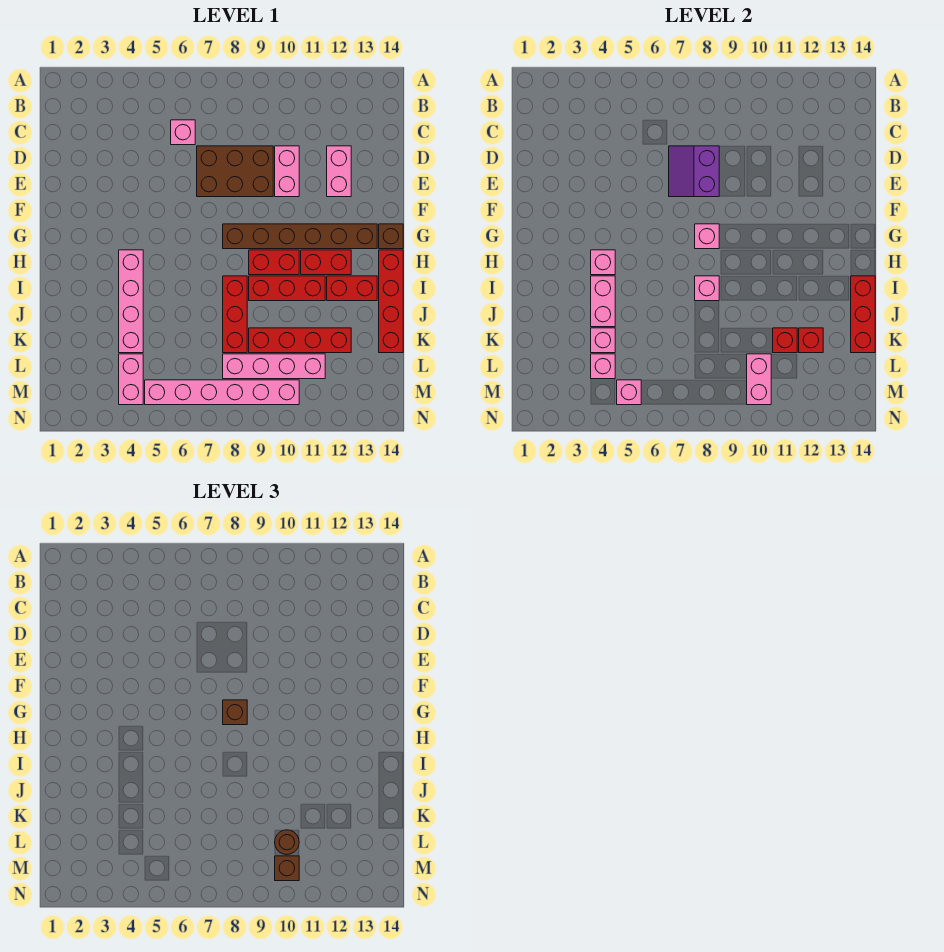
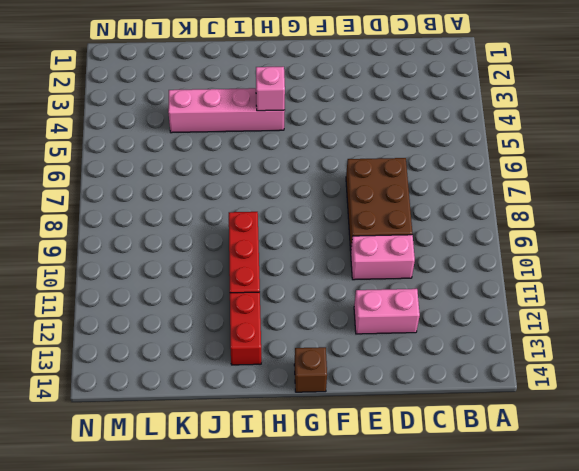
none -> pink brick C6 level 1
none -> brown brick G8:G13 level 1
none -> red brick H9:H10 level 1
none -> red brick H11:H12 level 1

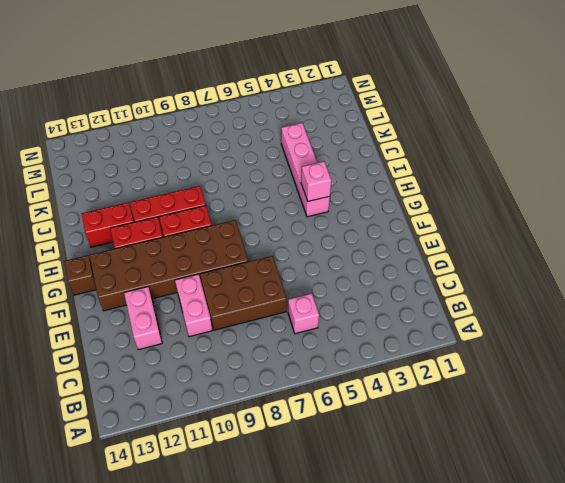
brown brick F8:G13 level 1 -> brown brick G8:G13 level 1
none -> red brick H14:K14 level 1
none -> red brick I8:K8 level 1
none -> red brick K9:K12 level 1
none -> pink brick L4:M4 level 1

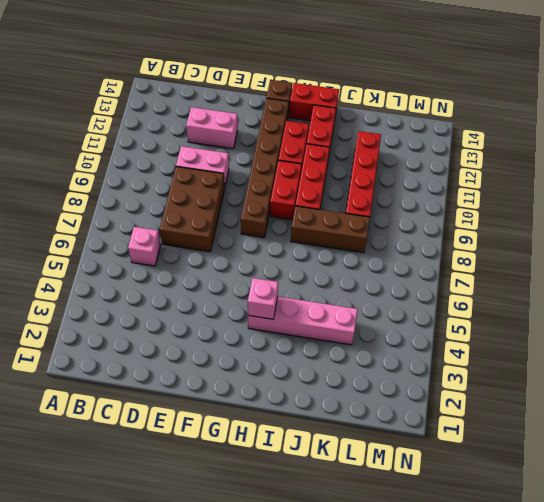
red brick H14:I14 level 1 -> red brick H14:K14 level 1
brown brick I8:K8 level 1 -> red brick I8:K8 level 1
none -> pink brick L4:M4 level 1
none -> pink brick L8:L11 level 1
none -> pink brick M5:M10 level 1
none -> purple slope D7:E8 level 2 top 8

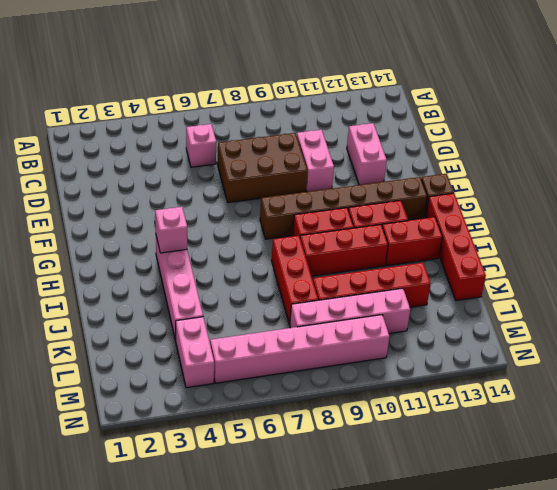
none -> purple slope D7:E8 level 2 top 8
none -> pink brick G8 level 2
none -> pink brick I4:J4 level 2
none -> pink brick I8 level 2

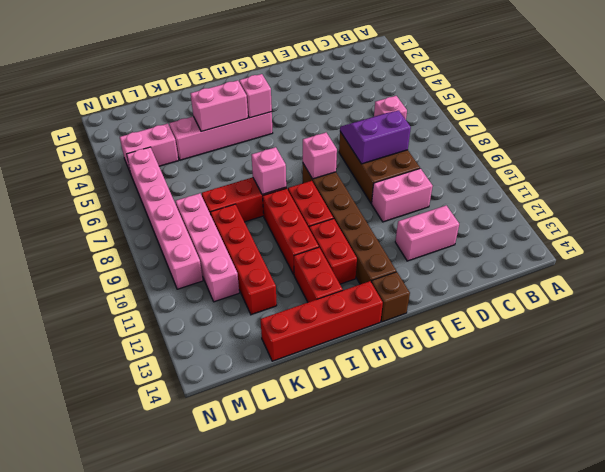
none -> red brick I14:K14 level 2
none -> pink brick K4 level 2
none -> red brick K11 level 2
none -> red brick K12 level 2

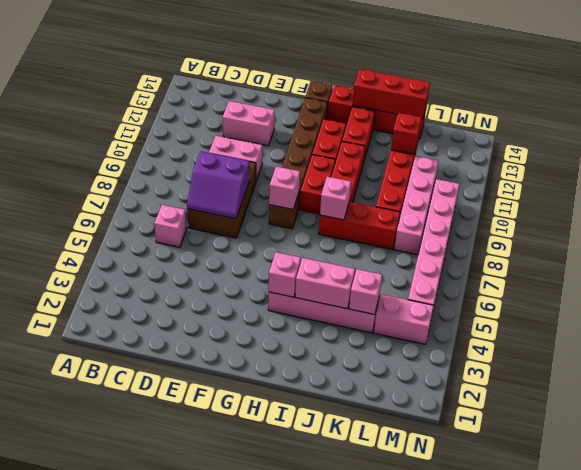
none -> red brick K11 level 2
none -> pink brick L4 level 2
none -> pink brick L10:M10 level 2
none -> pink brick M5 level 2

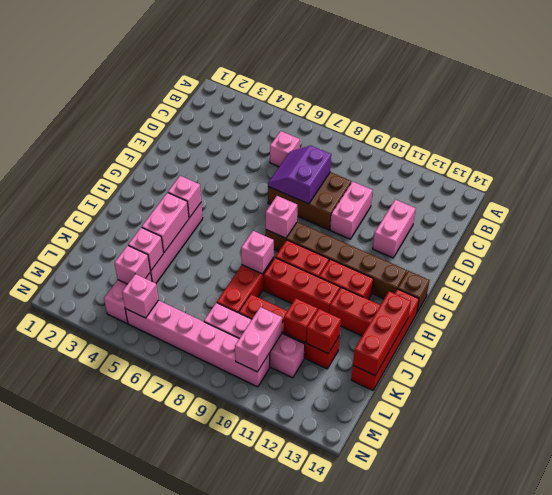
none -> brown brick G8 level 3
none -> brown round brick L10 level 3
none -> brown brick M10 level 3

